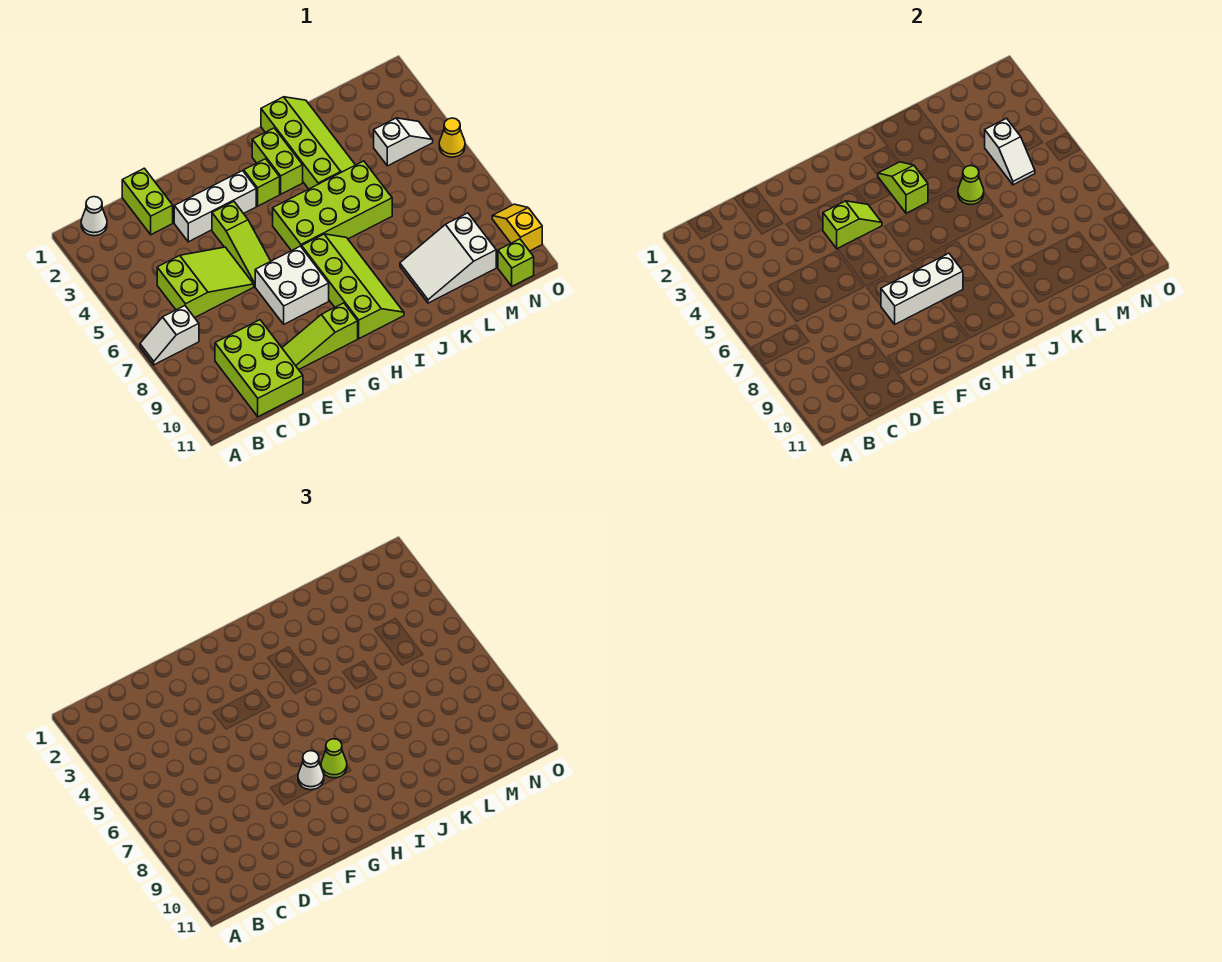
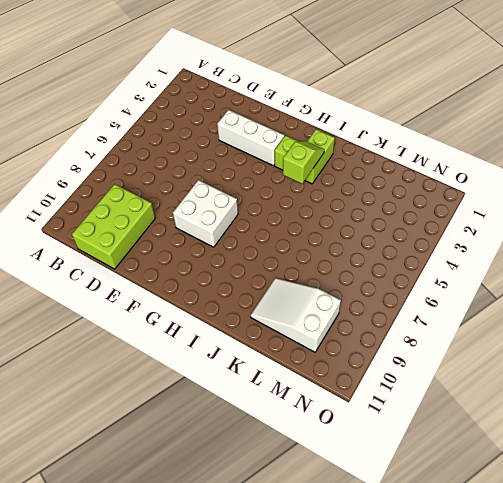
none -> white slope A7:B7 level 1 top B
none -> white cone B1 level 1
none -> lime slope C5:E6 level 1 top C

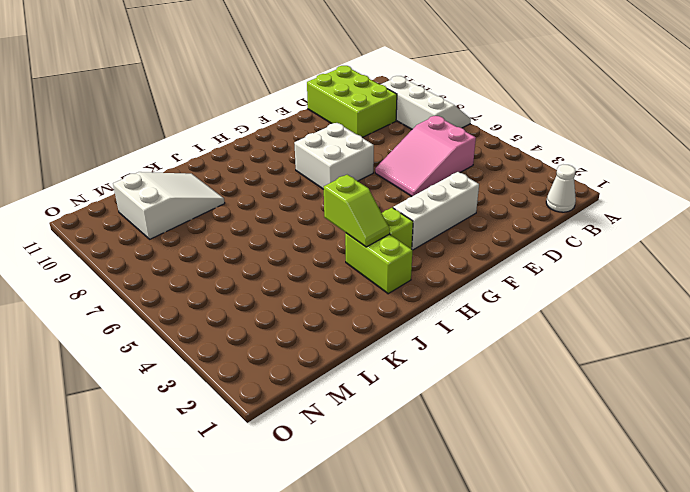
white slope A7:B9 level 1 top B -> white slope A7:B7 level 1 top B
pink slope C5:E6 level 1 top C -> lime slope C5:E6 level 1 top C
none -> lime brick D1:D2 level 1
none -> lime slope E10:G10 level 1 top G
none -> lime slope F4:F6 level 1 top 4

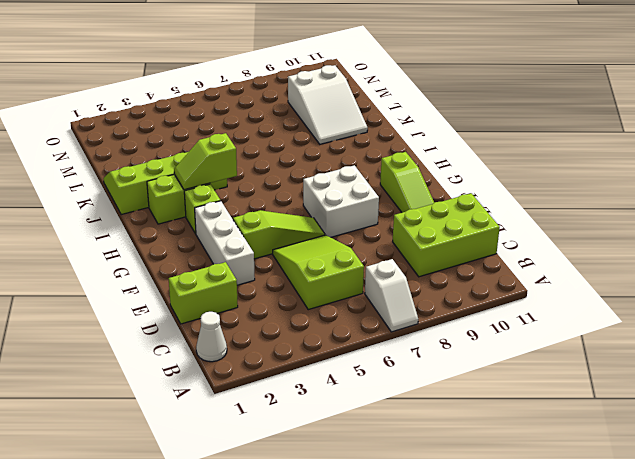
none -> lime brick H5:K6 level 1
none -> lime slope H7:I10 level 1 top H
none -> white slope M4:N4 level 1 top M

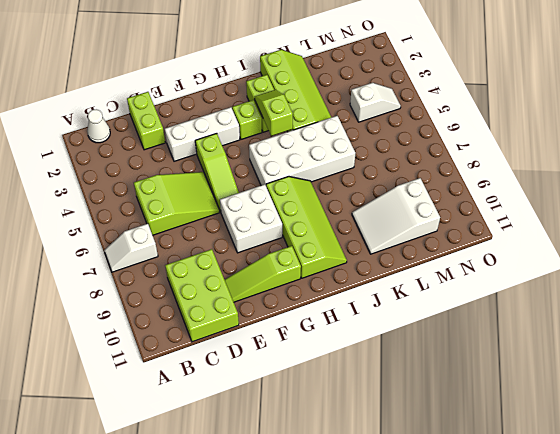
white brick H5:K6 level 1 -> lime brick H5:K6 level 1
none -> lime brick N11 level 1
none -> yellow cone O5 level 1
none -> yellow slope O9:O10 level 1 top 10

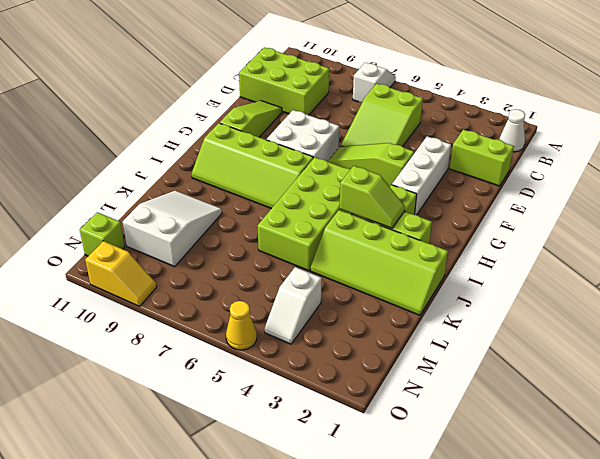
none -> lime slope F4:G4 level 2 top F
none -> white brick F8:H8 level 2
none -> lime cone K5 level 2

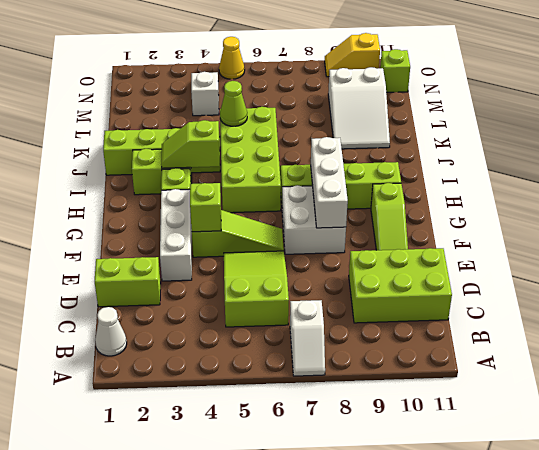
none -> white slope M4:M5 level 2 top 4
none -> white cone G8 level 3
none -> lime cone H8 level 3

